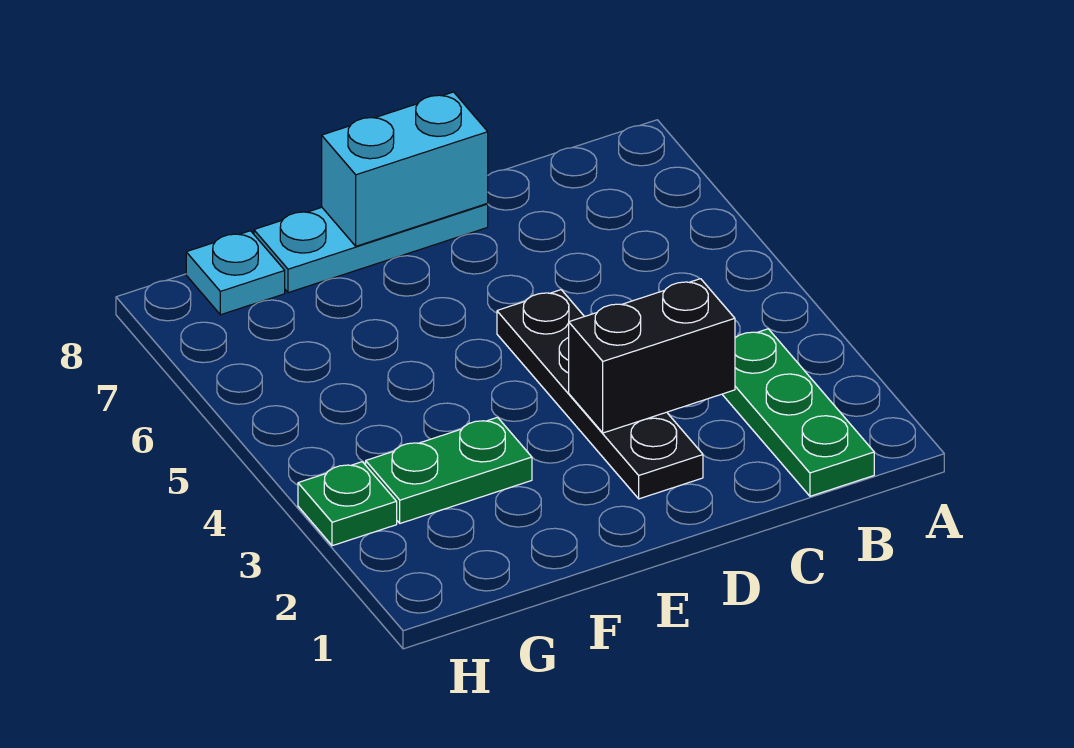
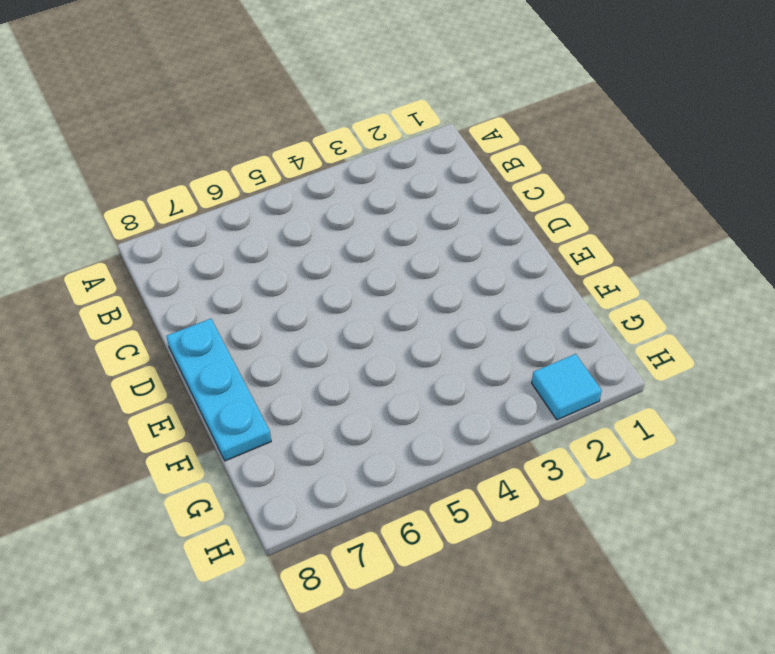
cyan tile H2 level 1 -> none
none -> green plate B1:B3 level 1
none -> black plate D2:D5 level 1

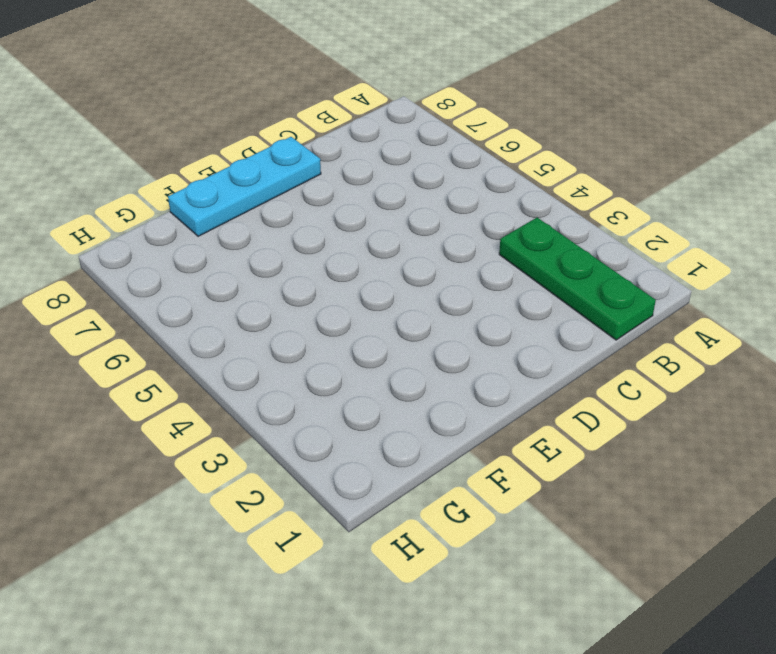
none -> black plate D2:D5 level 1
none -> green plate F3:G3 level 1

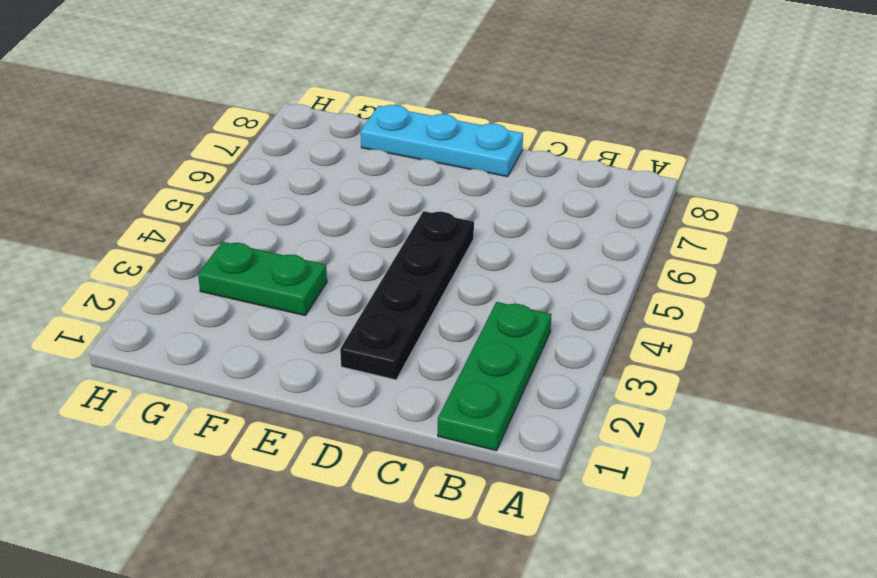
none -> cyan plate G8 level 1
none -> green plate H3 level 1

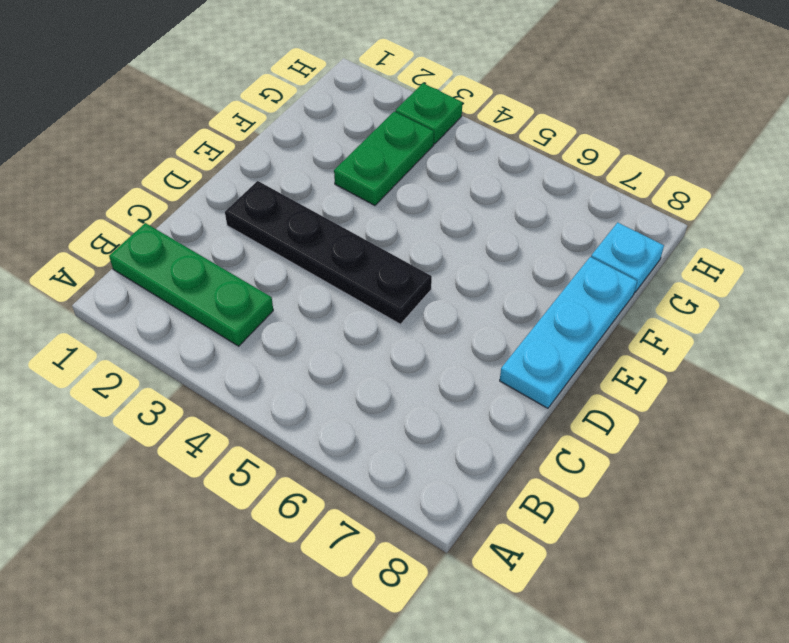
none -> black brick C3:D3 level 2
none -> cyan brick D8:E8 level 2

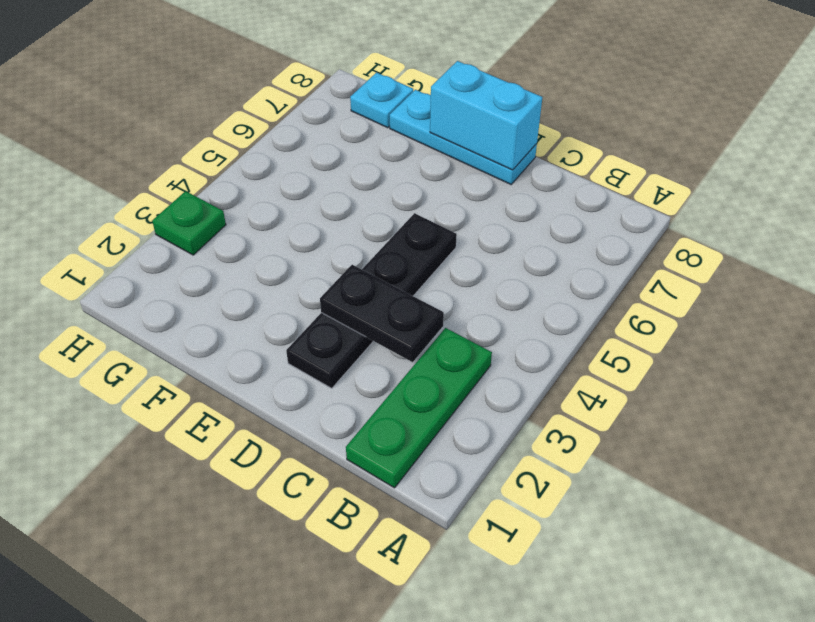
black plate C3:D3 level 2 -> black brick C3:D3 level 2
none -> green plate F3:G3 level 1

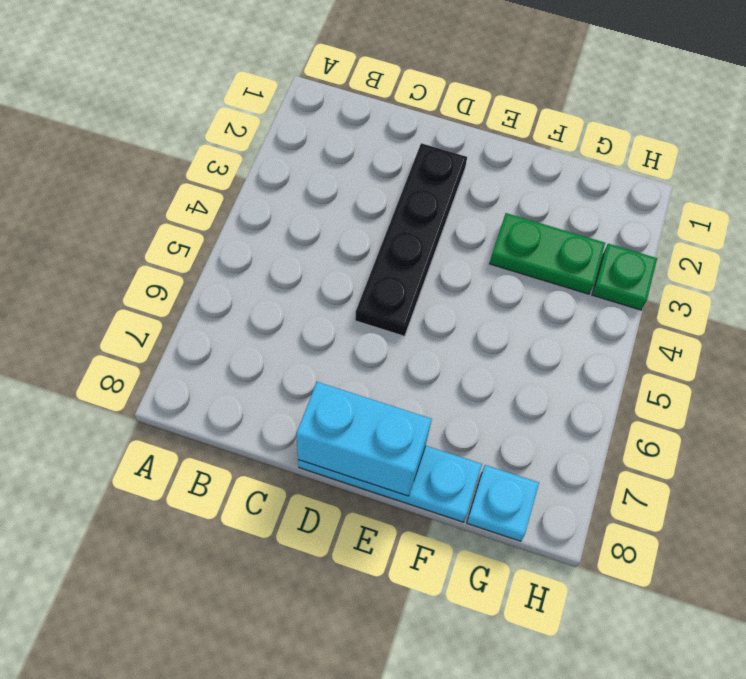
none -> green plate B1:B3 level 1
none -> black brick C3:D3 level 2

